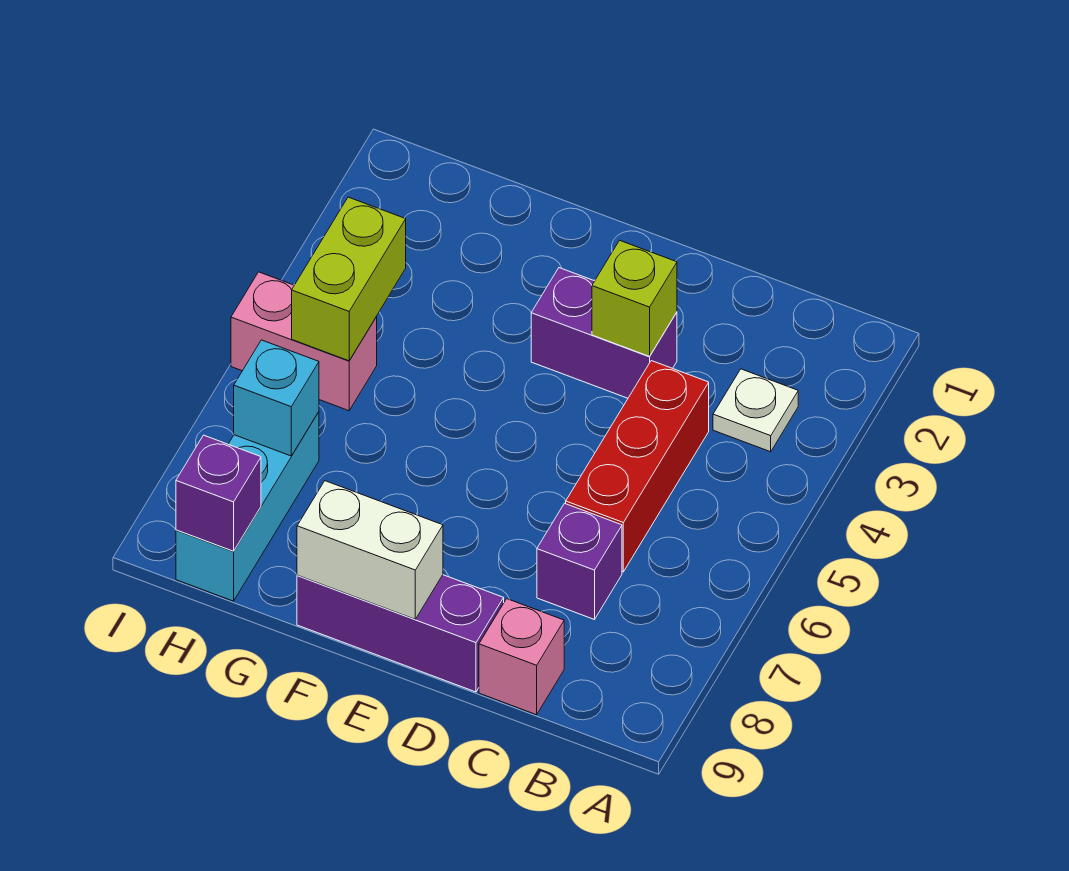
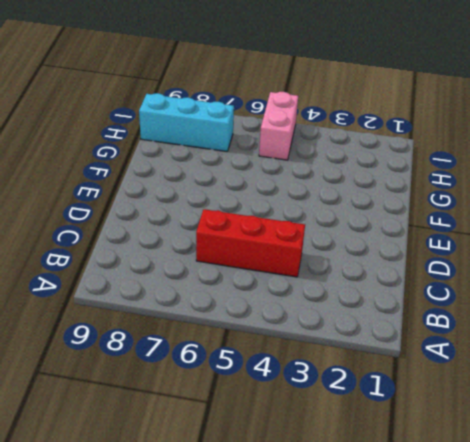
none -> white plate B3 level 1
none -> purple brick C7 level 1
none -> pink brick C9 level 1

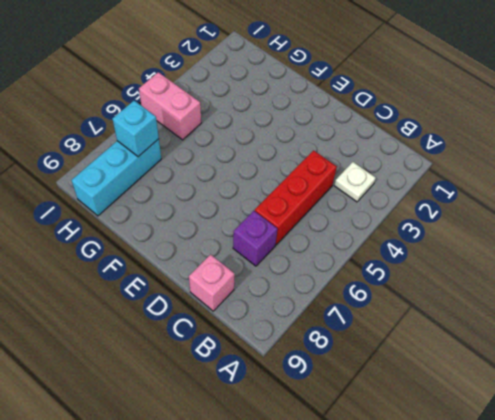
none -> purple brick D3:E3 level 1
none -> purple brick D9:F9 level 1
none -> lime brick D3 level 2

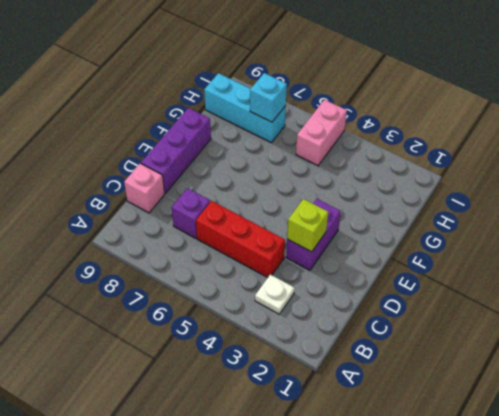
none -> white brick E9:F9 level 2
none -> lime brick H4:H5 level 2
none -> purple brick H9 level 2

